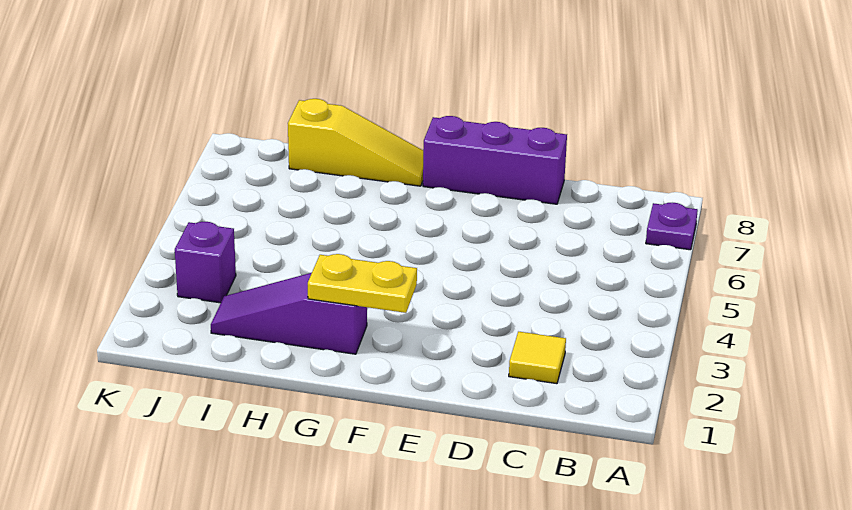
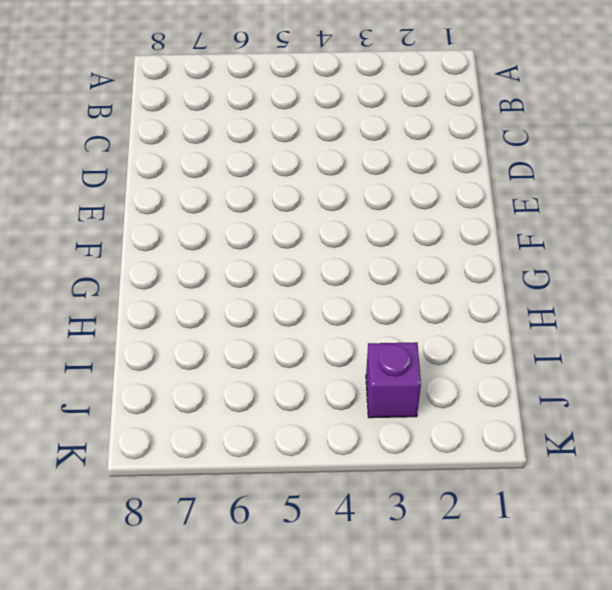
none -> purple plate A7 level 1
none -> yellow tile C2 level 1

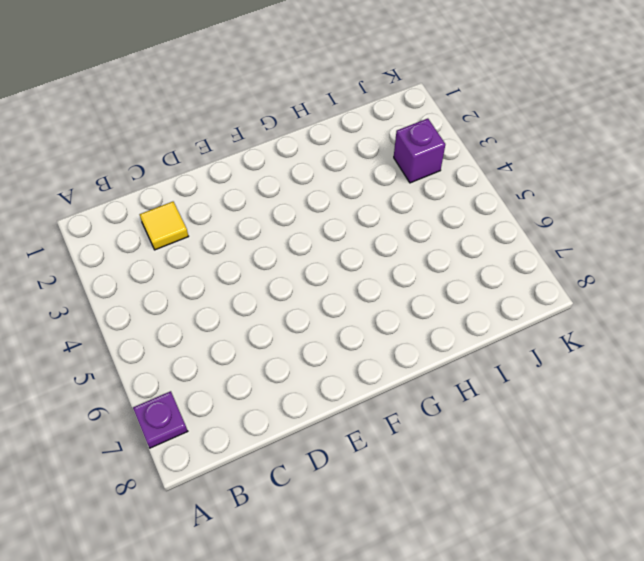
none -> purple brick D8:F8 level 1
none -> purple slope G2:I2 level 1 top G

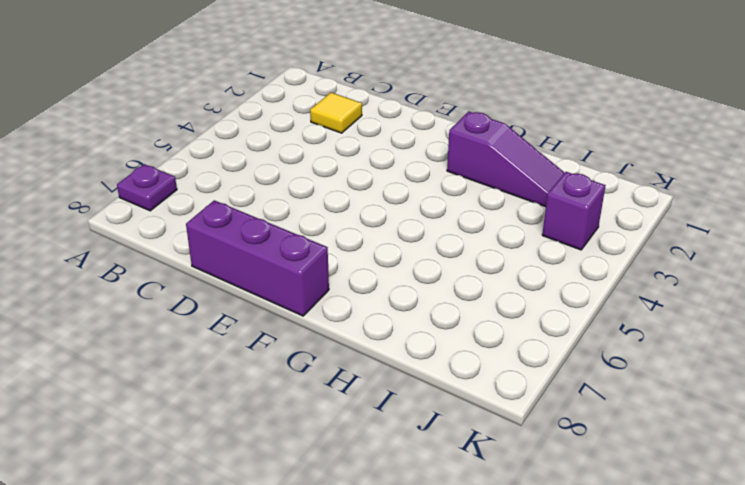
none -> yellow slope G8:I8 level 1 top I
none -> yellow plate F2:G2 level 2

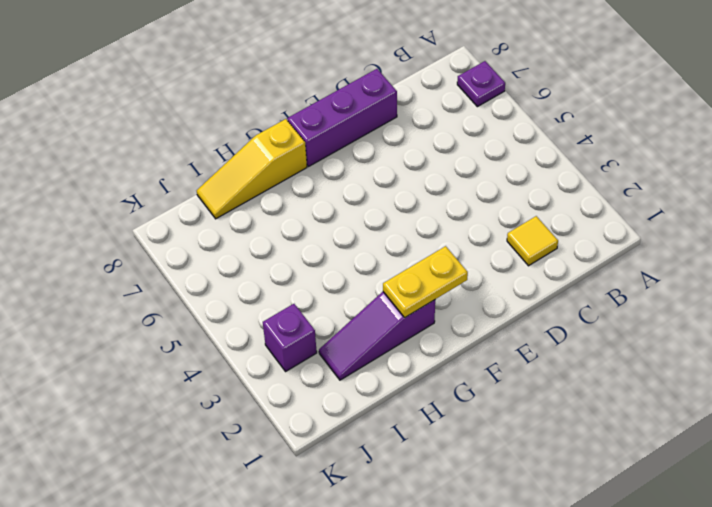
yellow slope G8:I8 level 1 top G -> yellow slope G8:I8 level 1 top I

